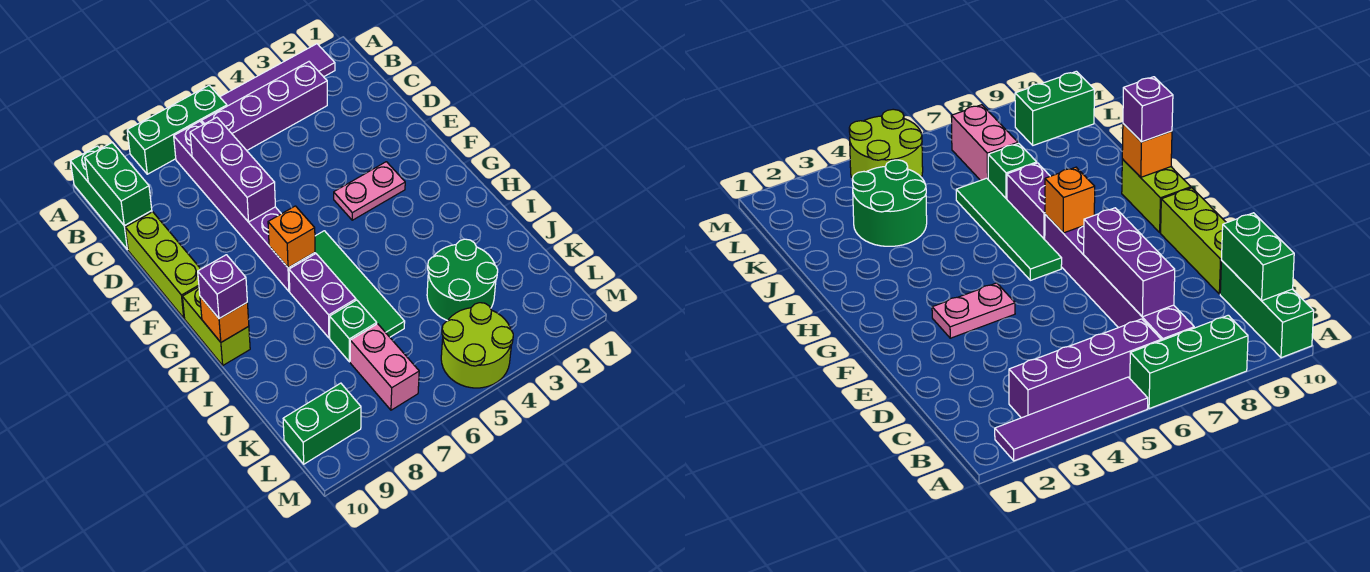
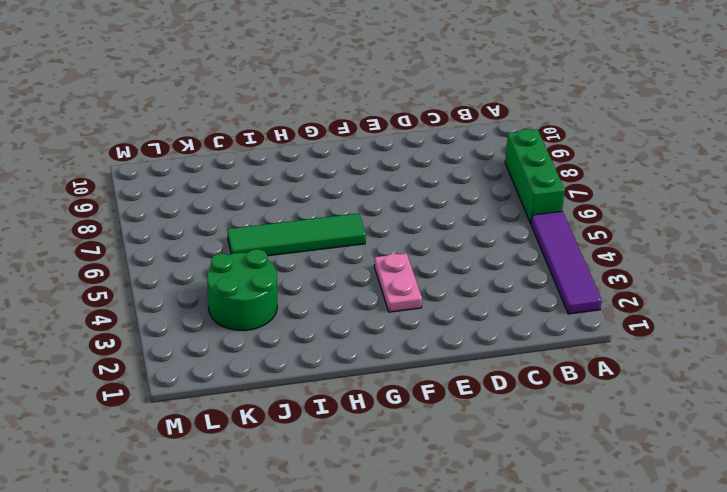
none -> green brick A10:C10 level 1
none -> purple brick B3:B6 level 1
none -> purple brick B7:G7 level 1

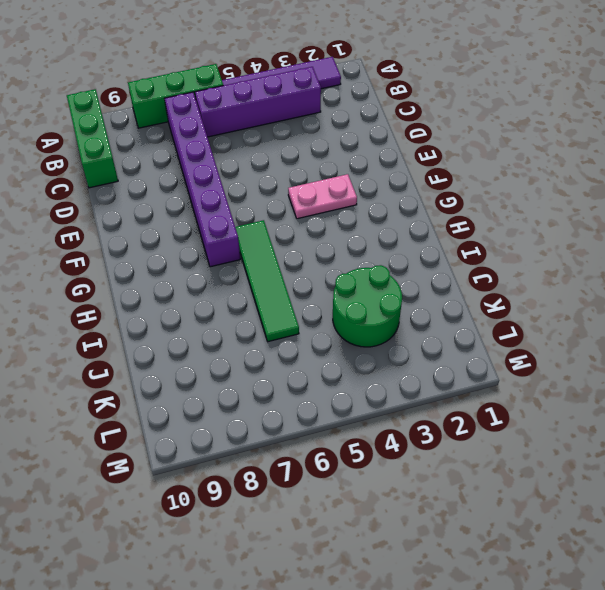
none -> lime brick D10:F10 level 1
none -> lime brick G10:H10 level 1
none -> purple brick H7:I7 level 1

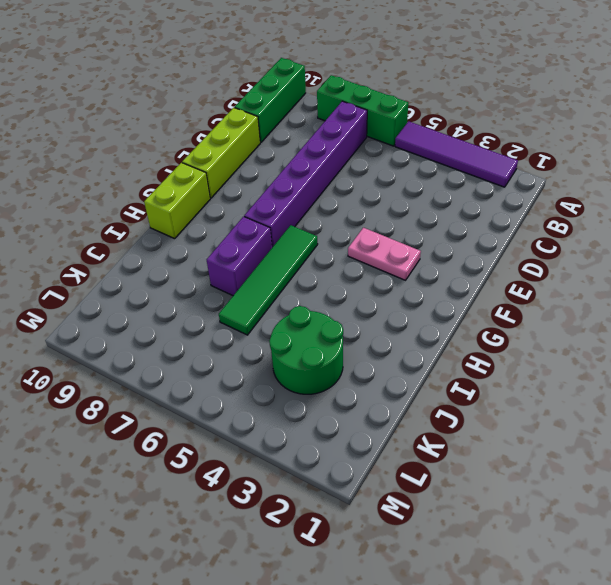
none -> purple brick B3:B6 level 1
none -> green brick J7 level 1
none -> pink brick K7:L7 level 1

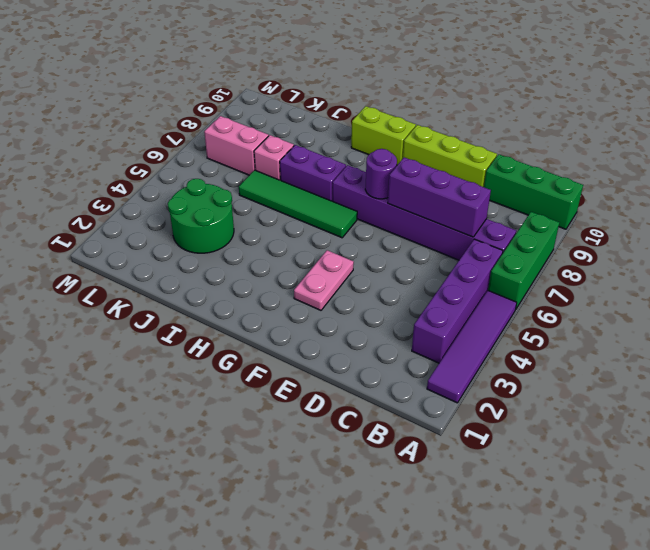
purple round brick F7 level 2 -> none
pink brick J7 level 1 -> green brick J7 level 1
none -> lime round brick L4:M5 level 1
none -> green brick L9:L10 level 1
none -> green brick B10:C10 level 2

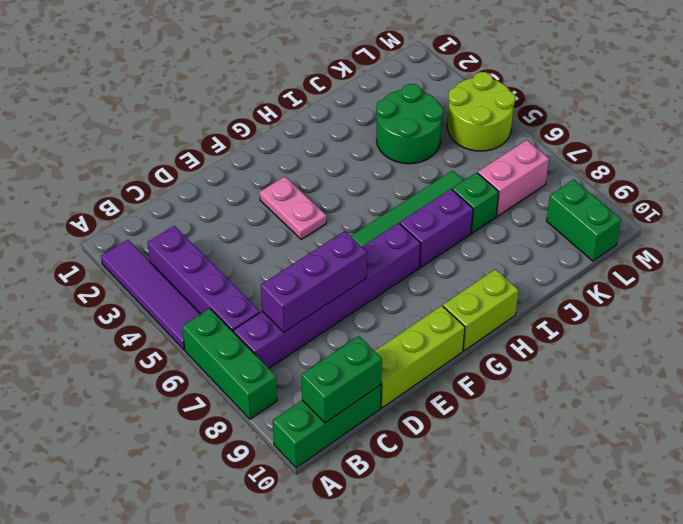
none -> orange brick G7 level 2
none -> orange brick H10 level 2
none -> purple brick H10 level 3

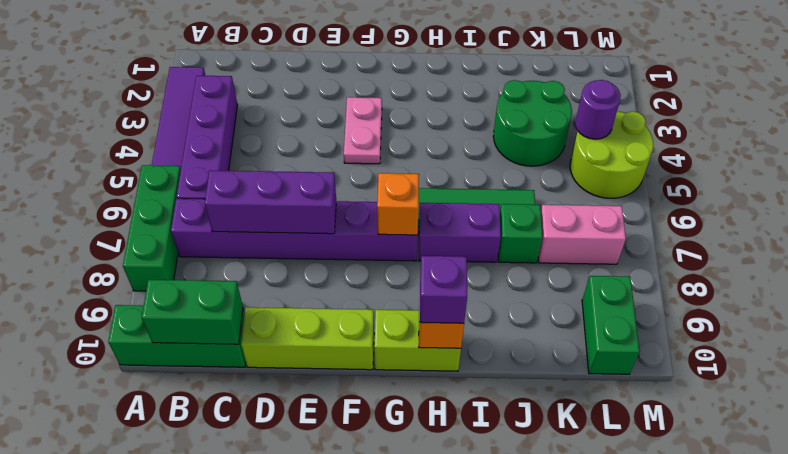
purple round brick L4 level 2 -> none

